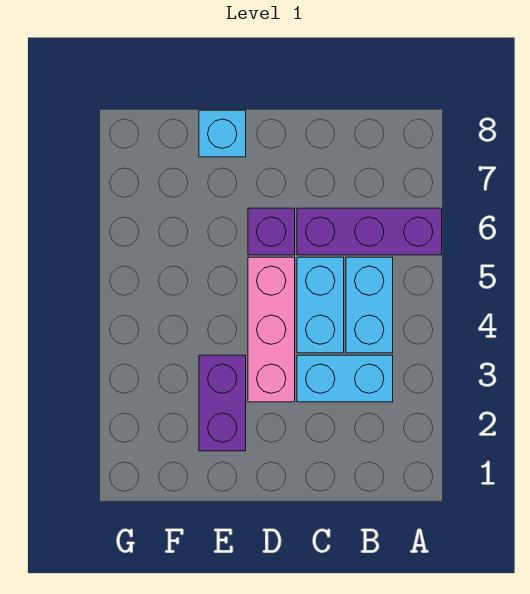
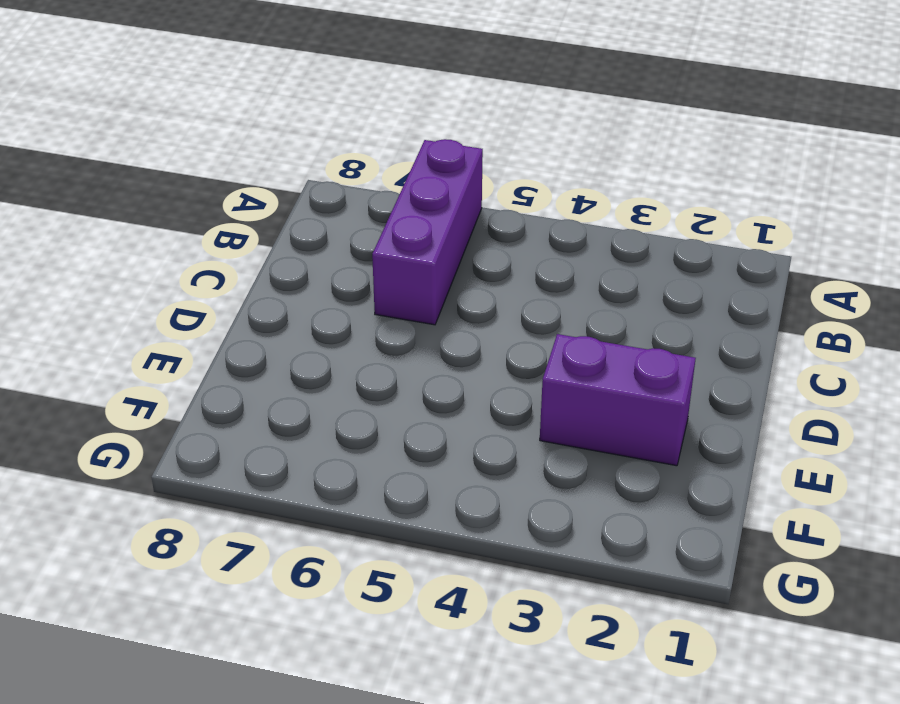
none -> cyan brick B3:C3 level 1
none -> cyan brick B4:B5 level 1

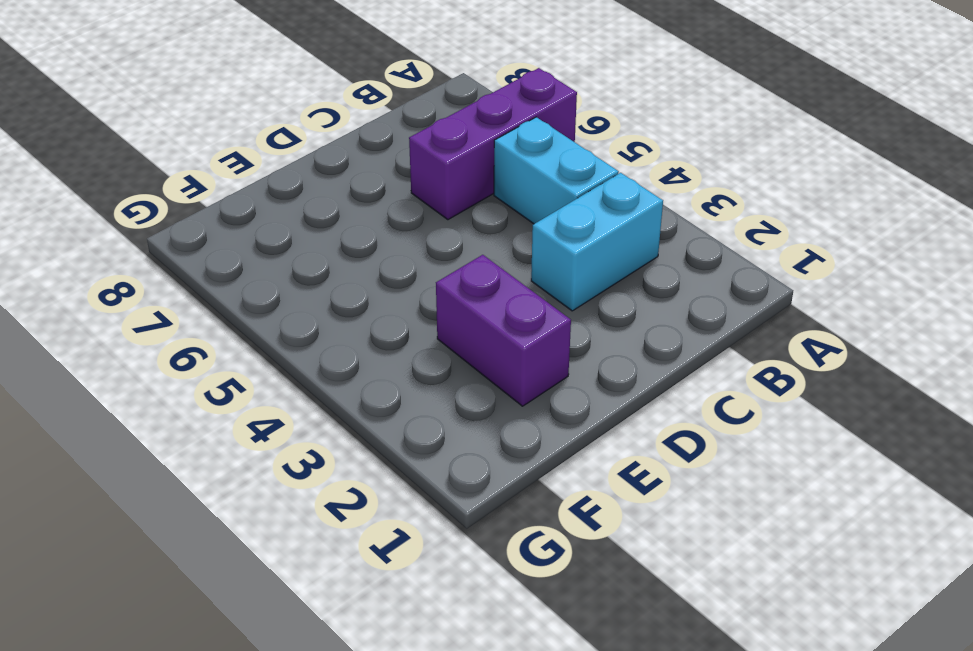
none -> cyan brick C4:C5 level 1
none -> pink brick D3:D5 level 1

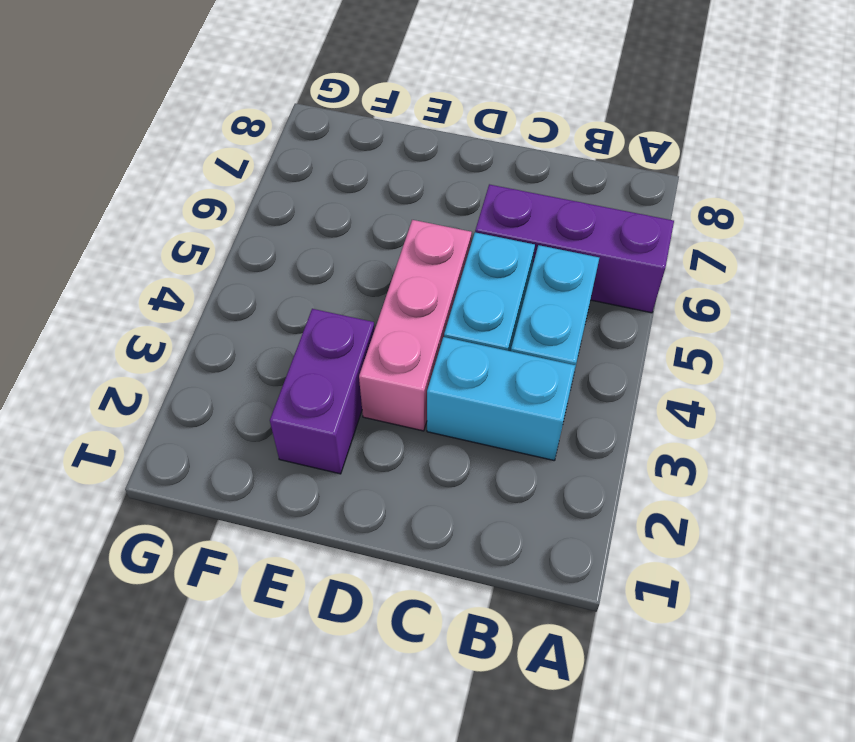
none -> purple brick D6 level 1
none -> cyan brick E8 level 1

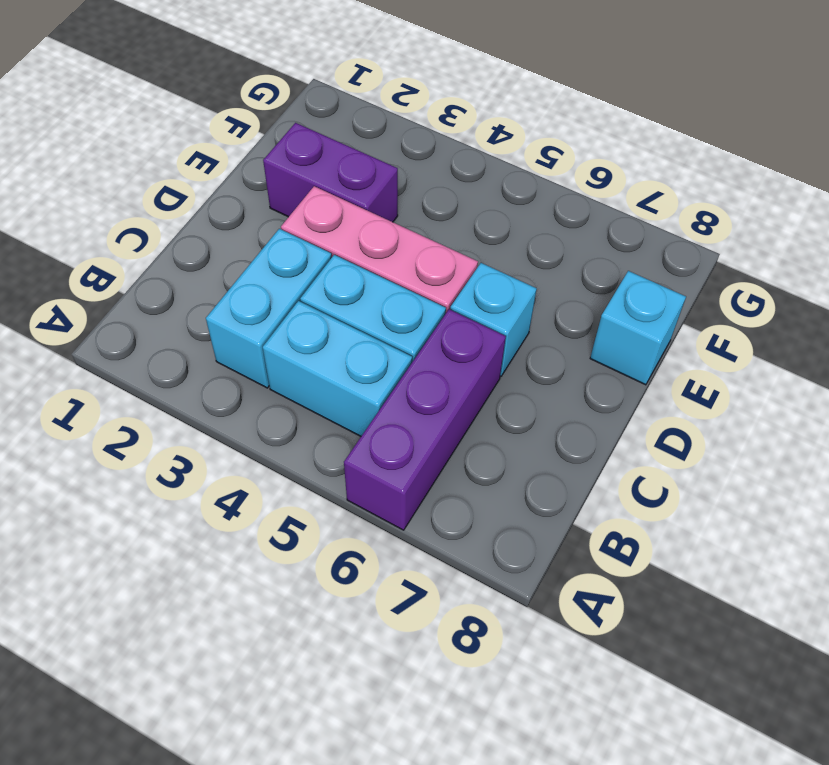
cyan brick D6 level 1 -> purple brick D6 level 1

